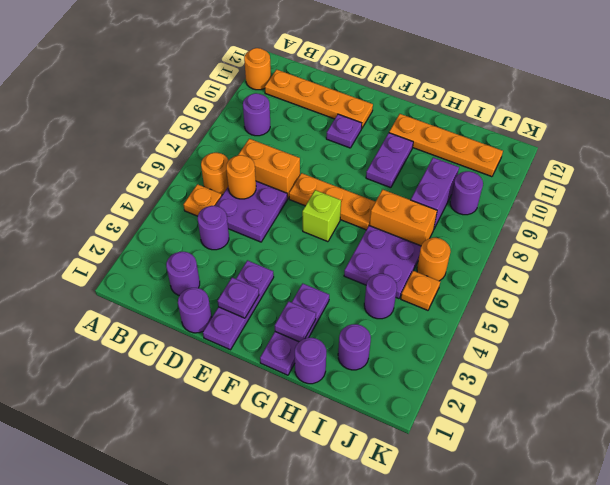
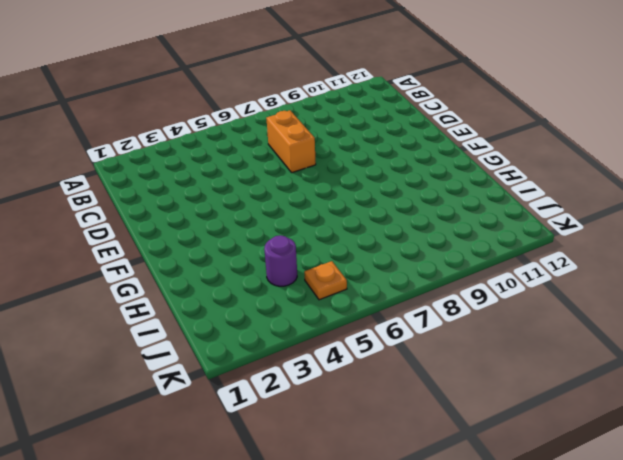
none -> orange round brick A11 level 1
none -> orange plate B5 level 1
none -> orange round brick B6 level 1

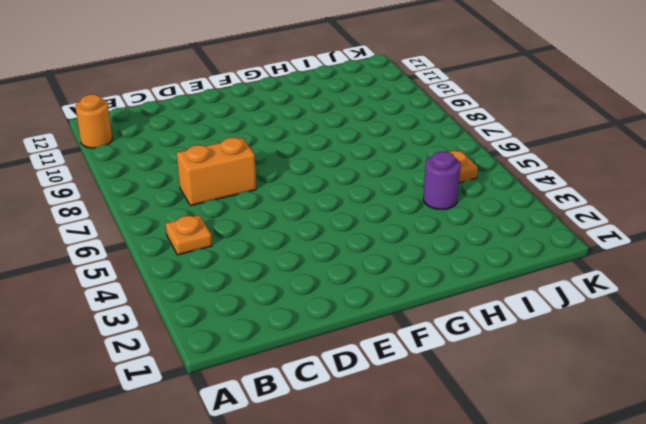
none -> orange round brick B6 level 1
none -> purple round brick B9 level 1
none -> orange plate B11:E11 level 1

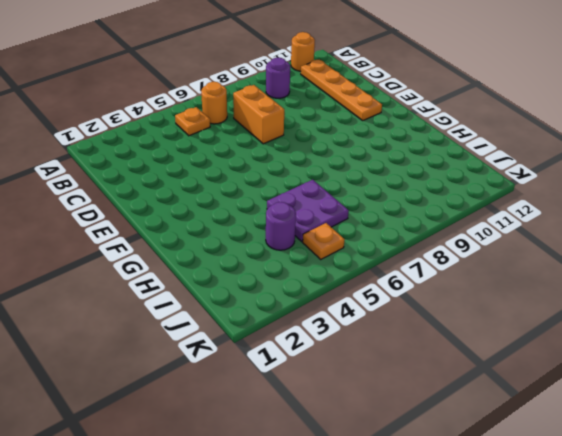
none -> purple round brick C2 level 1
none -> purple round brick C4 level 1
none -> purple plate C5:D6 level 1

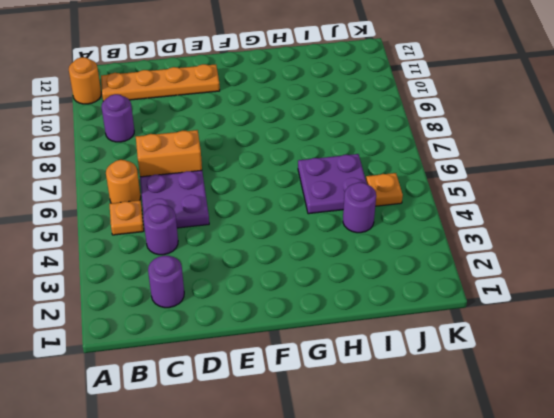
none -> purple round brick D1 level 1
none -> purple plate E1:E3 level 1
none -> orange plate E7:G7 level 1

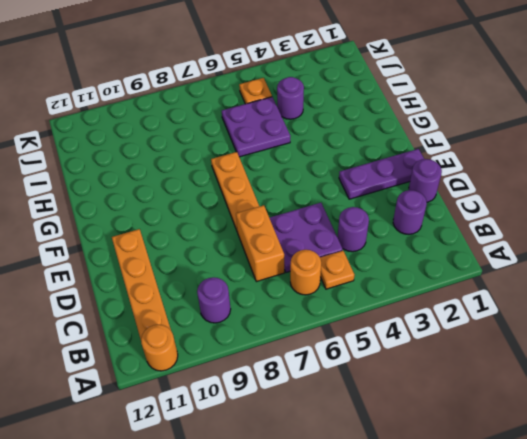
none -> purple plate E10 level 1
none -> lime brick F6 level 1
none -> purple plate G1:G3 level 1

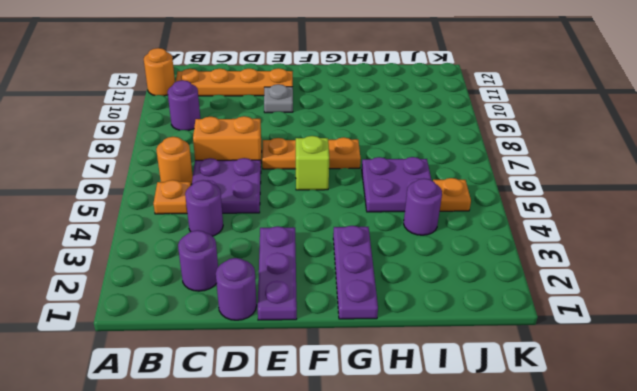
grey plate E10 level 1 -> purple plate E10 level 1
none -> purple plate G9:G10 level 1
none -> orange plate G11:J11 level 1
none -> purple round brick H1 level 1

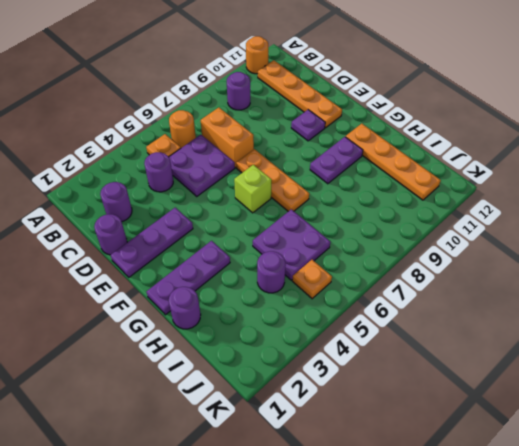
none -> orange brick H7:I7 level 1
none -> purple round brick I2 level 1
none -> purple brick I8:I9 level 1

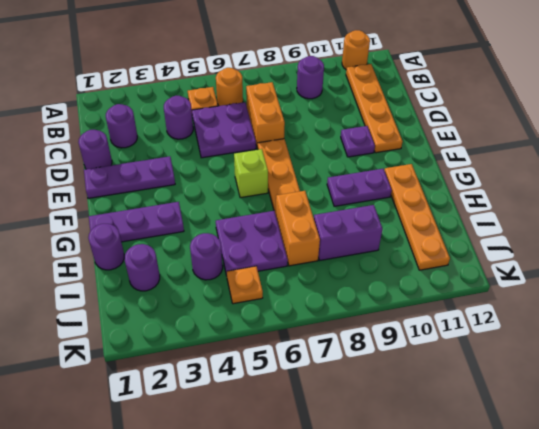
none -> orange round brick J6 level 1
none -> purple round brick J9 level 1
none -> orange round brick C6 level 2

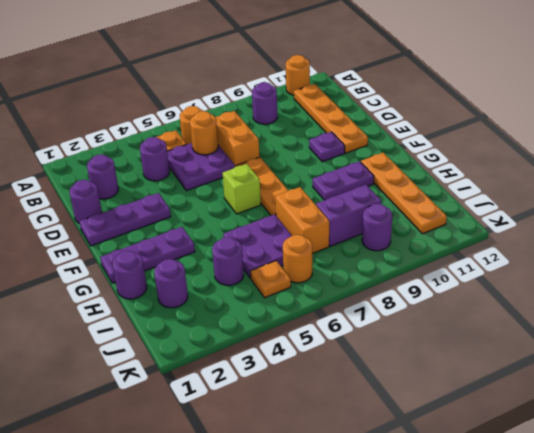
none -> purple plate E2 level 2
none -> purple plate G2 level 2

